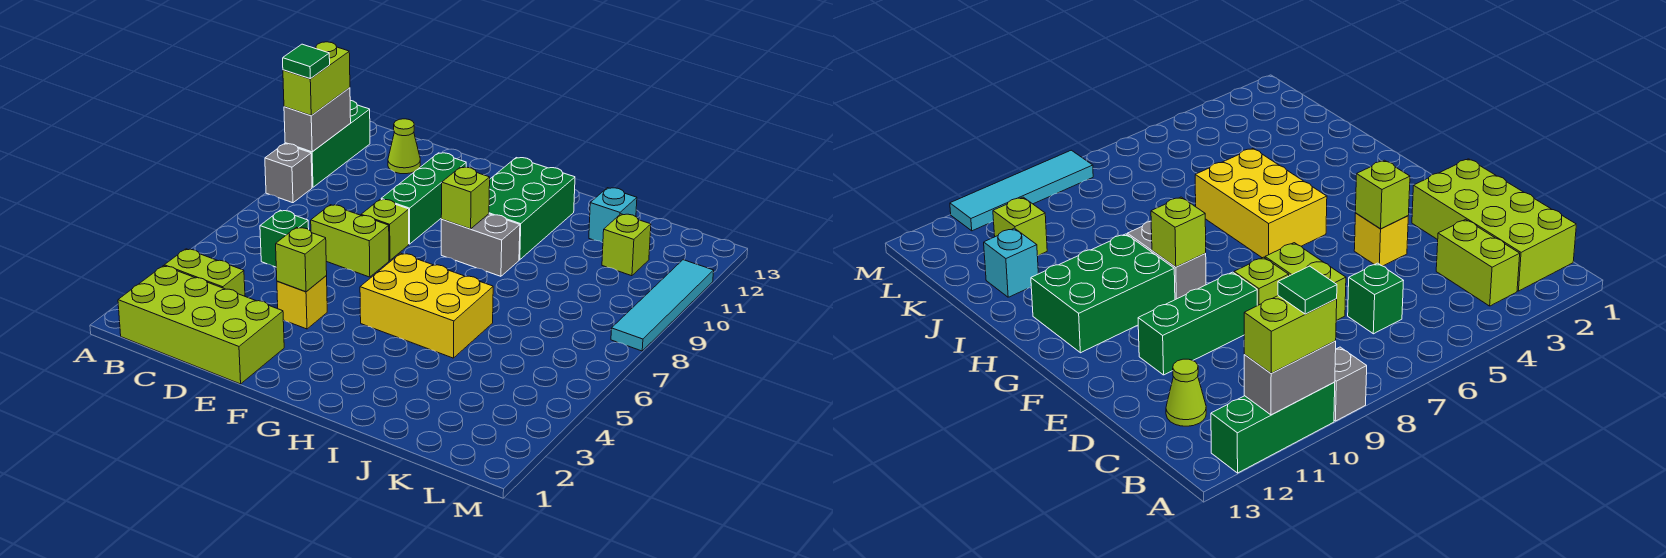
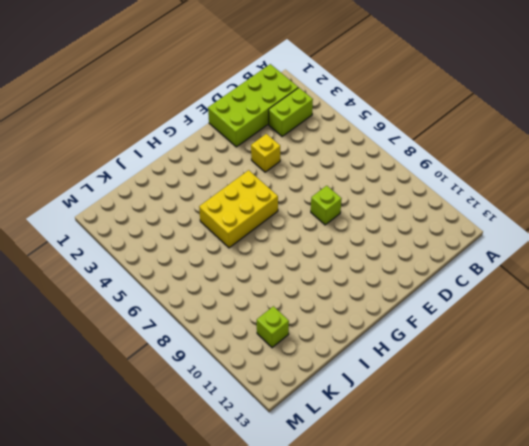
none -> grey brick A9 level 1
none -> green brick A10:A12 level 1
none -> green brick C6 level 1

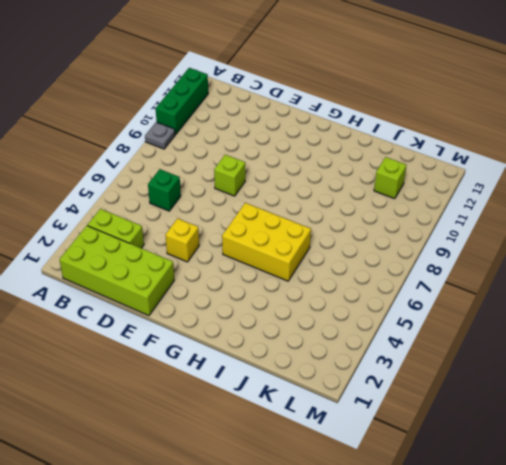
grey plate A9 level 1 -> grey brick A9 level 1
none -> lime cone C12 level 1
none -> lime brick D7:E7 level 1
none -> green brick E9:E11 level 1

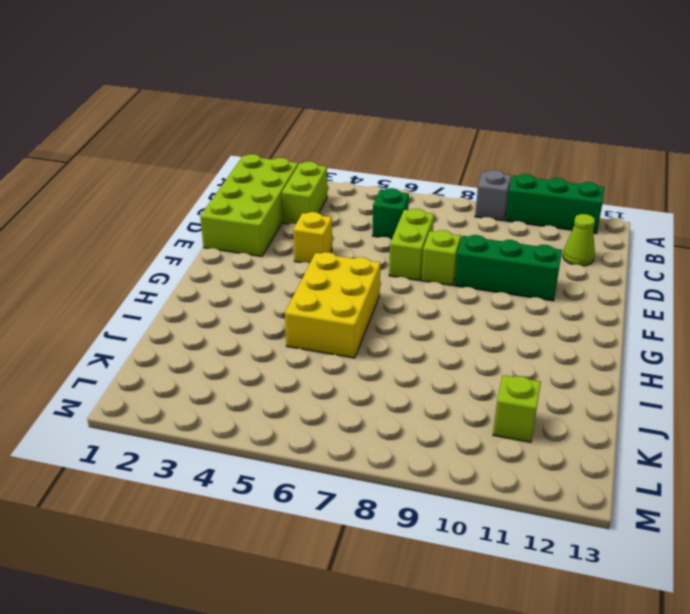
none -> grey brick G9:H9 level 1
none -> green brick G10:H12 level 1
none -> cyan brick J12 level 1

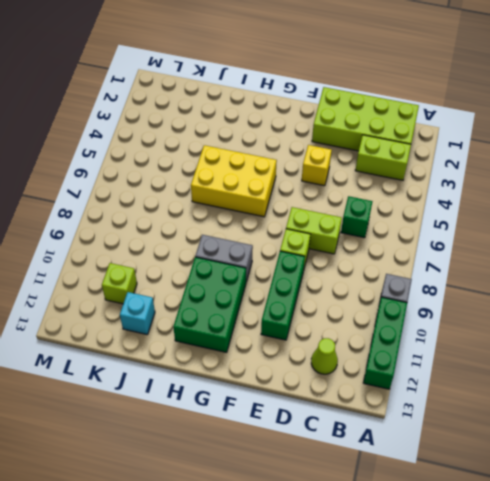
none -> cyan tile M8:M11 level 1
none -> grey brick A10:A11 level 2
none -> lime brick E4 level 2

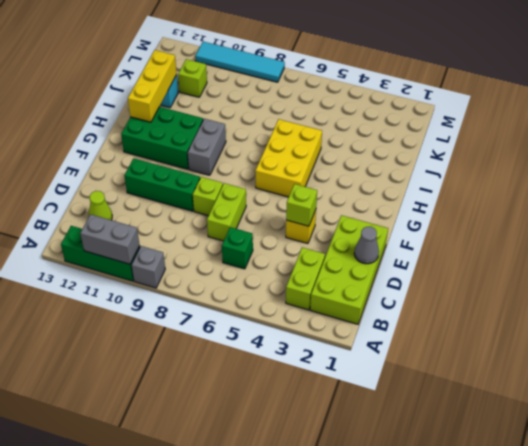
grey cone D1 level 2 -> none
yellow brick H12:J12 level 2 -> none
none -> lime brick G9 level 2
none -> lime brick A10:A11 level 3
none -> green tile A10 level 4

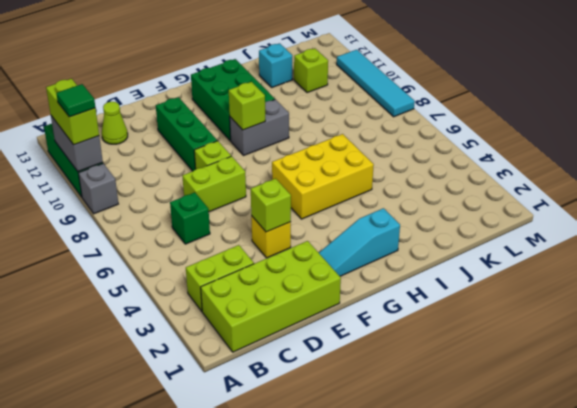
cyan slope F2:H2 level 1 top H -> none

